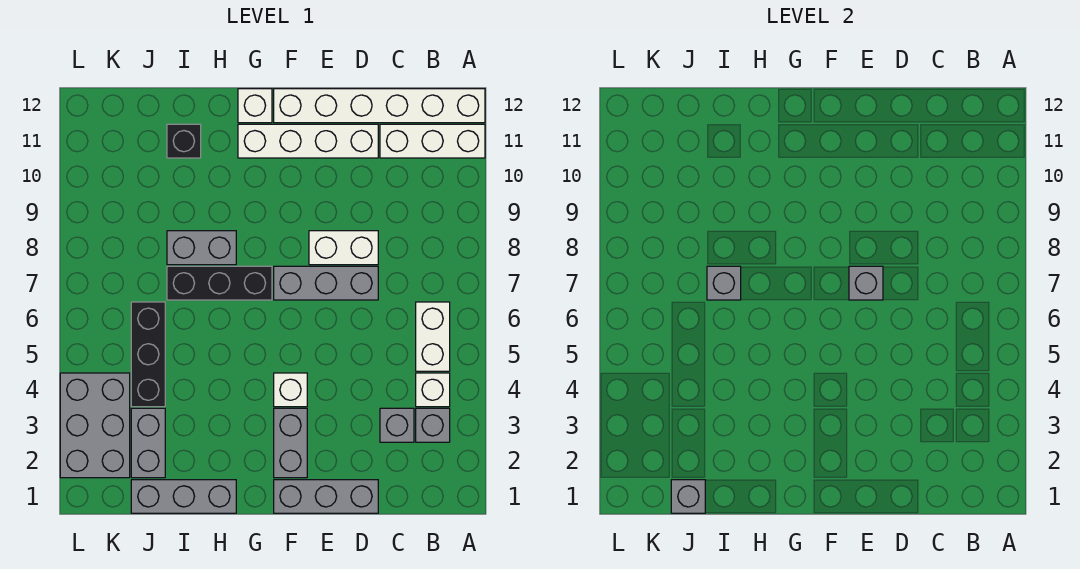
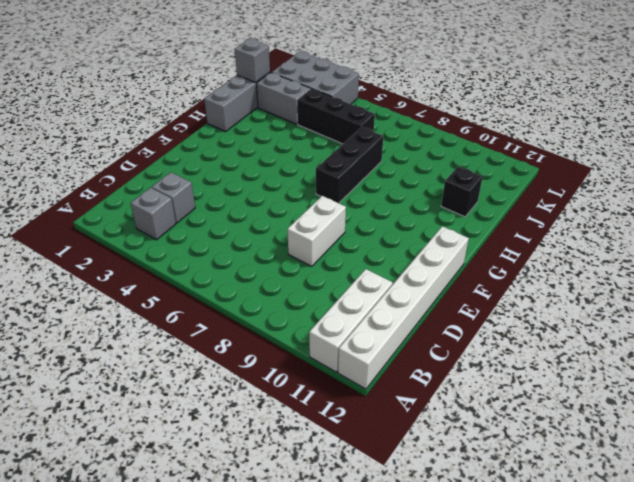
none -> white brick B4 level 1
none -> white brick B5:B6 level 1
none -> grey brick D1:F1 level 1

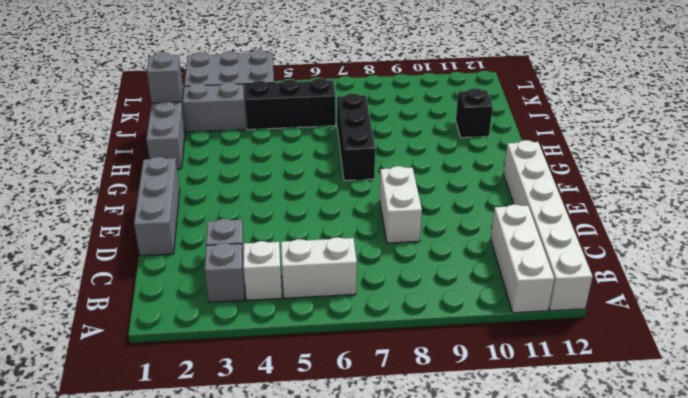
none -> grey brick D7:F7 level 1
none -> white brick D11:G11 level 1
none -> grey brick F2:F3 level 1

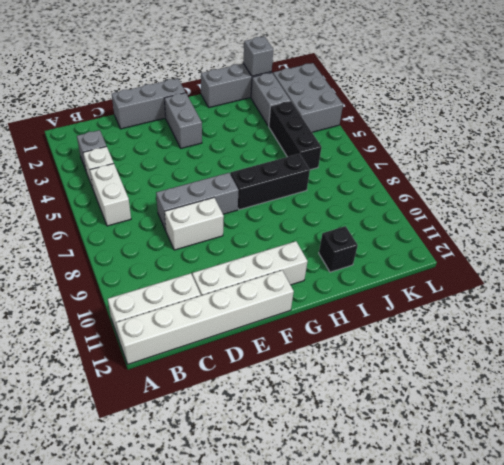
none -> grey brick C3 level 1
none -> white brick F4 level 1
none -> white brick G12 level 1

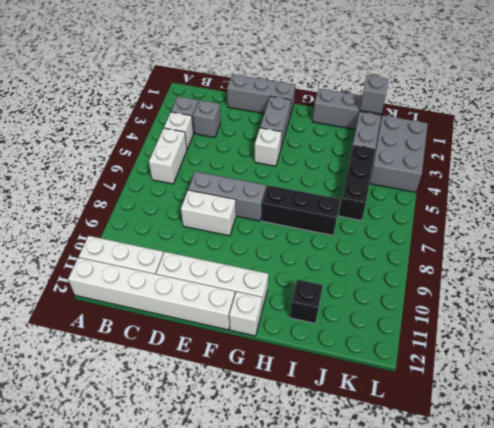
none -> grey brick H8:I8 level 1
none -> grey brick E7 level 2
none -> grey brick I7 level 2

